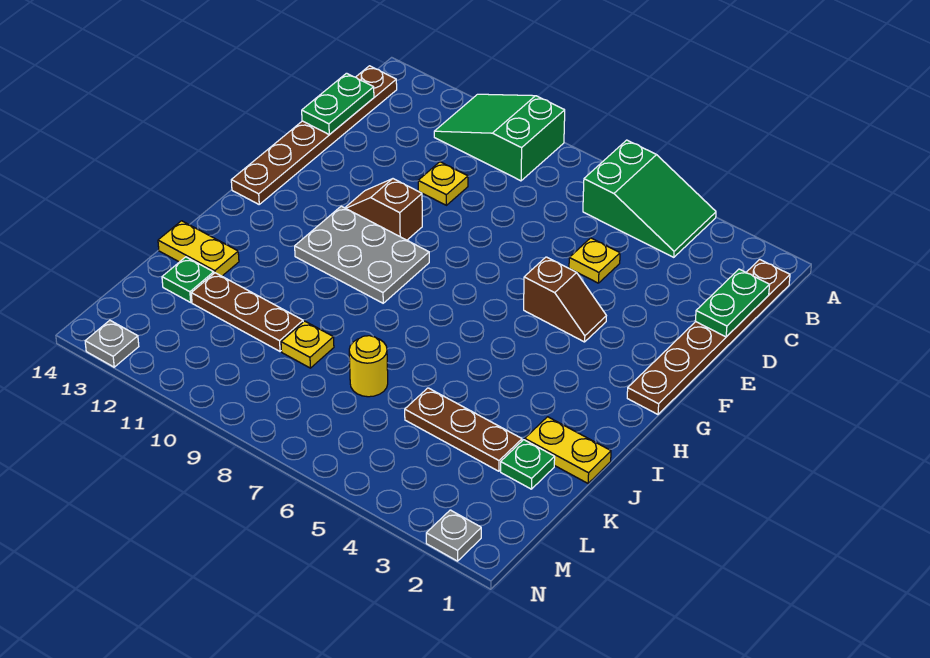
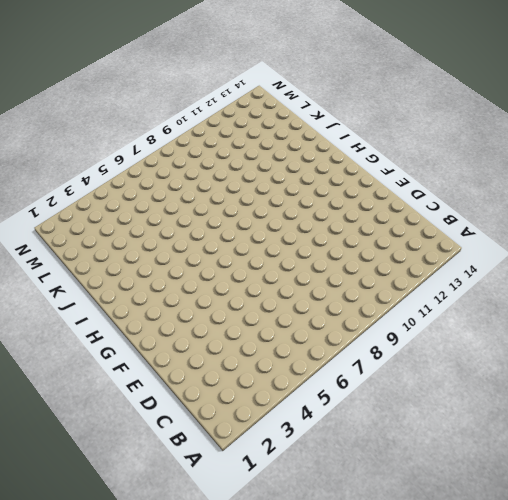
none -> green slope A4:B6 level 1 top 6
none -> green slope A9:B11 level 1 top 9
none -> brown plate B1:G1 level 1

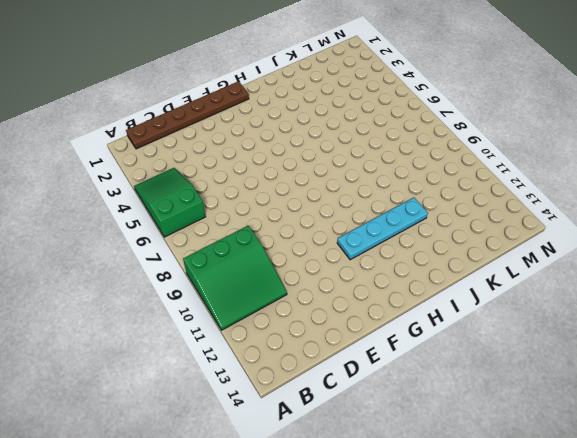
green slope A9:C11 level 1 top 9 -> green slope A9:B11 level 1 top 9
cyan plate G11:J11 level 1 -> grey plate G9:H11 level 1
none -> brown plate B14:G14 level 1
none -> yellow plate D5 level 1
none -> yellow plate D10 level 1

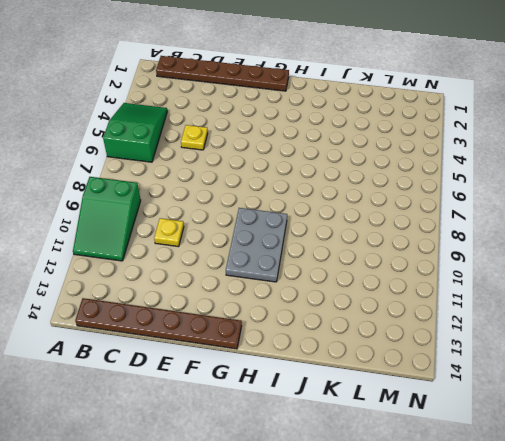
none -> brown slope F4:F5 level 1 top 5
none -> brown slope F10:F11 level 1 top 10
none -> yellow plate J1:J2 level 1

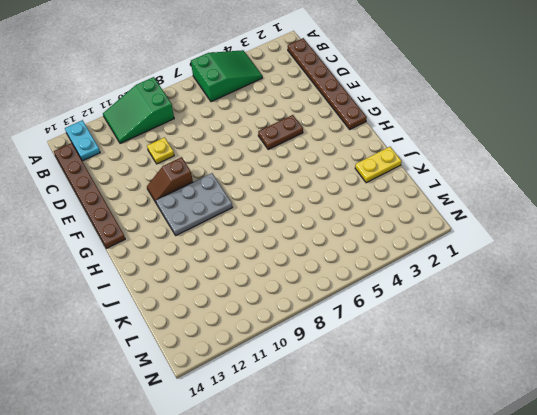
cyan plate A13:B13 level 1 -> none
brown plate F4:F5 level 1 -> brown slope F4:F5 level 1 top 5
none -> yellow plate D5 level 1
none -> yellow plate J13:J14 level 1
none -> green plate K2 level 1

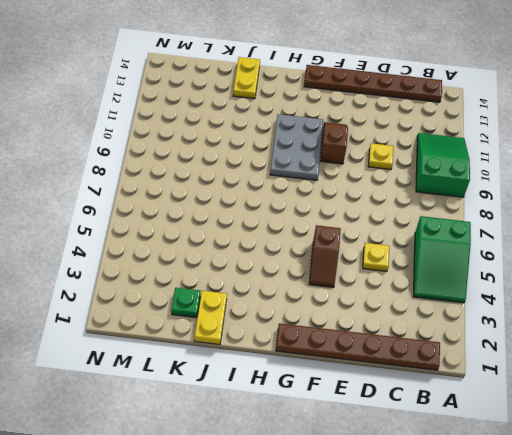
none -> brown plate K3:K5 level 1
none -> yellow round brick K7 level 1
none -> yellow plate K9 level 1

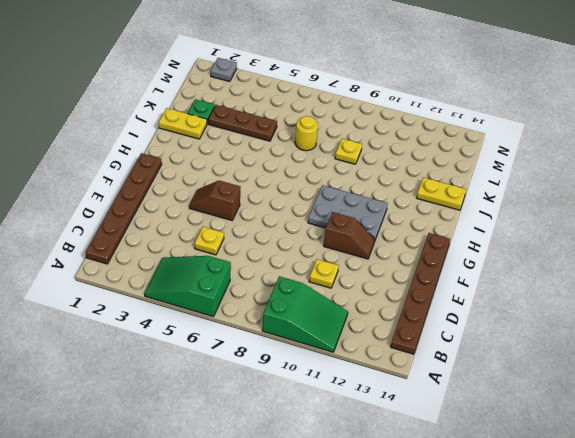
none -> brown plate K10:K12 level 1
none -> green plate K13 level 1
none -> grey plate N13 level 1

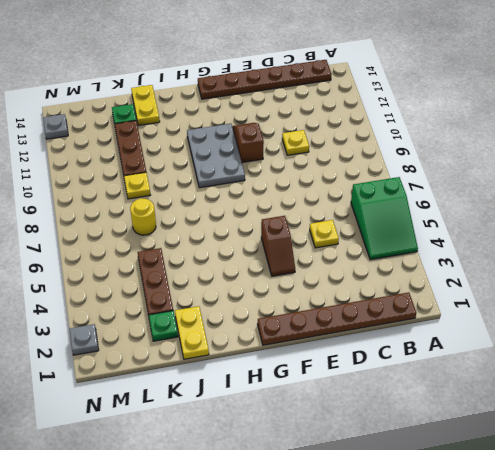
none -> green slope A9:B11 level 1 top 9
none -> green plate C1:D1 level 2
none -> green plate C14:D14 level 2

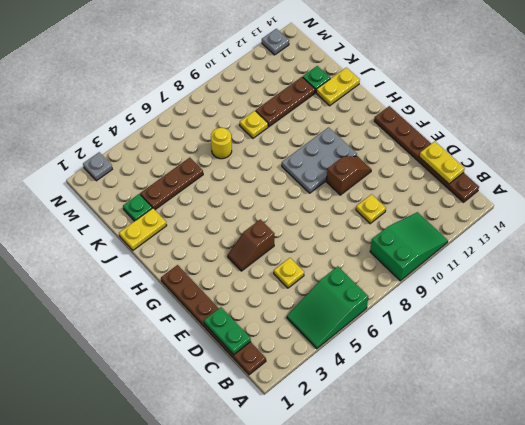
yellow plate C14:D14 level 2 -> green plate C14:D14 level 2

